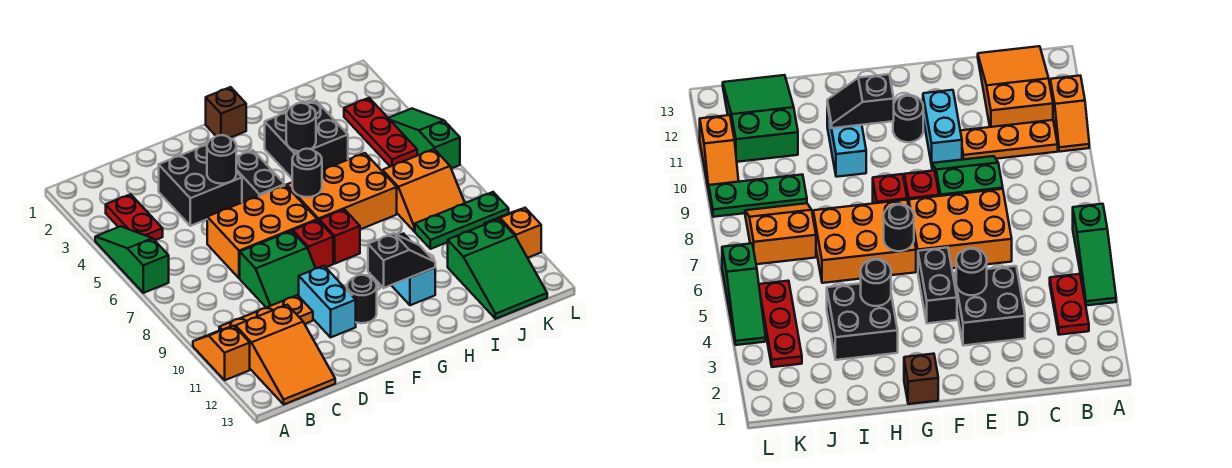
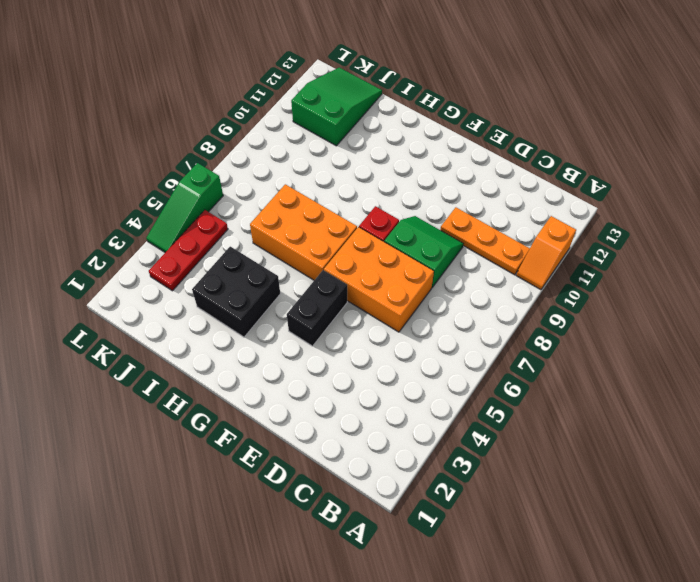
none -> green slope A4:A6 level 1 top 6
none -> red plate B3:B4 level 1
none -> orange slope B11:C13 level 1 top 11

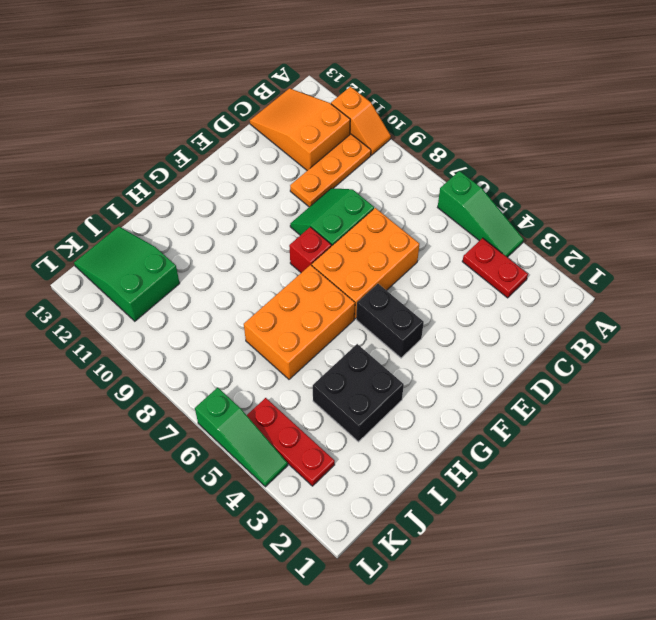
none -> black brick D3:E4 level 1
none -> cyan brick E10:E11 level 1
none -> black round brick F11 level 1

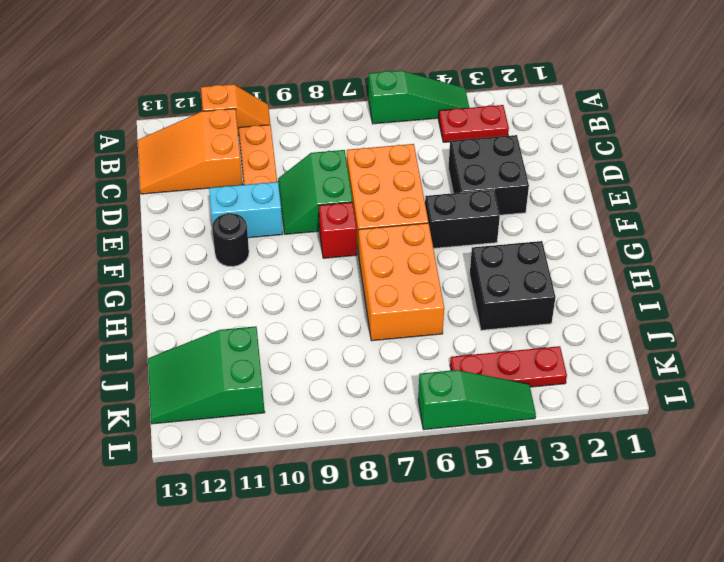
none -> brown brick G1 level 1
none -> red brick G8 level 1
none -> cyan brick H10:H11 level 1

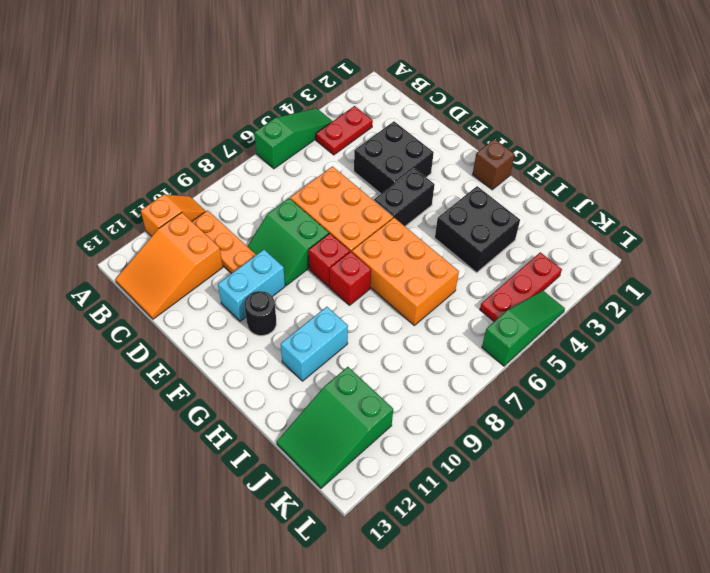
none -> orange slope J7:K8 level 1 top 7
none -> green plate J9:L9 level 1
none -> orange slope L10:L11 level 1 top 11

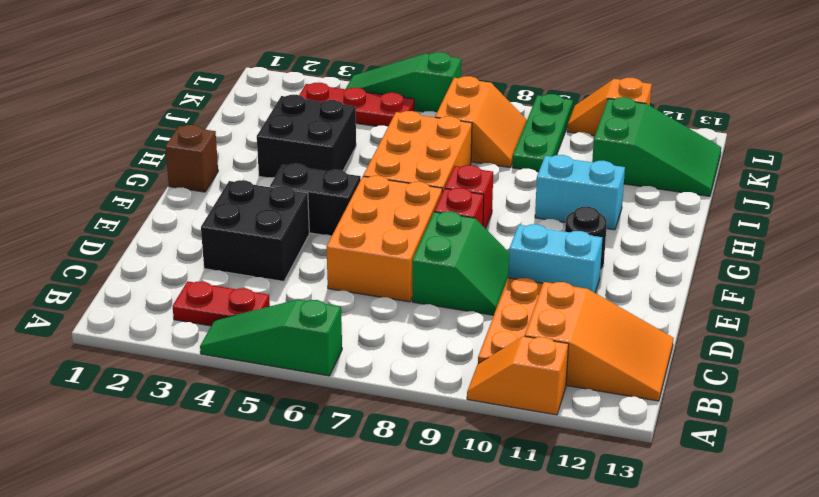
none -> black round brick E4 level 2
none -> black round brick G6 level 2
none -> black slope G11:H11 level 2 top G

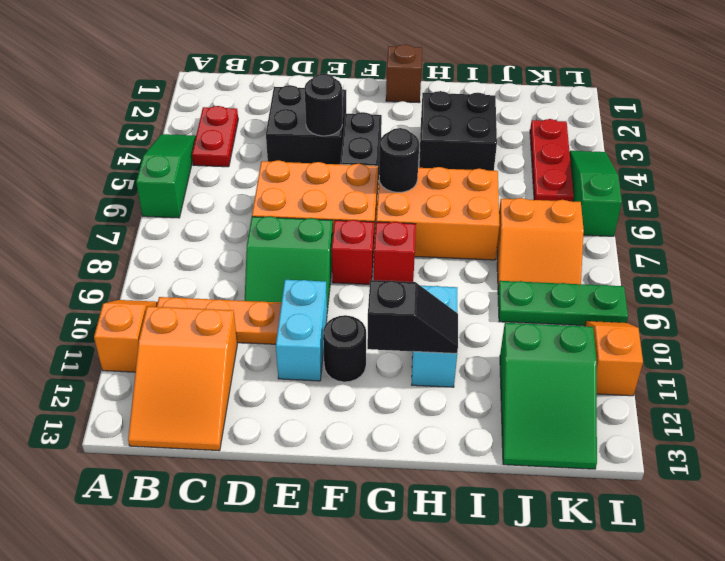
none -> black round brick H4 level 2

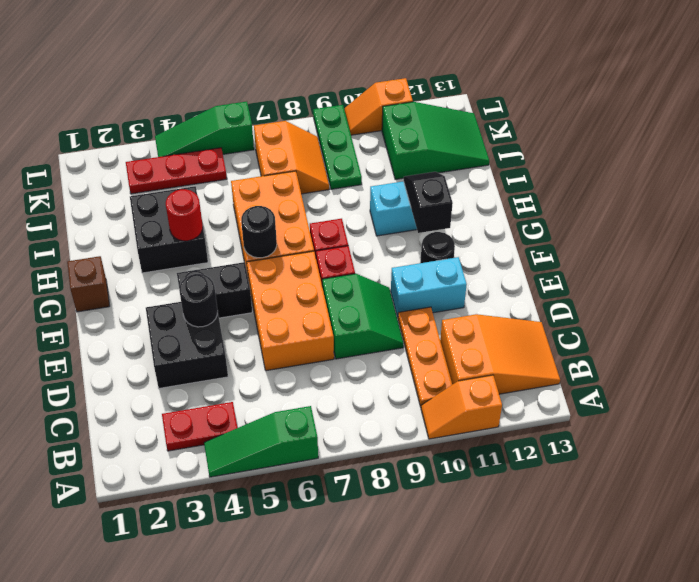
red round brick H4 level 2 -> black round brick H4 level 2

